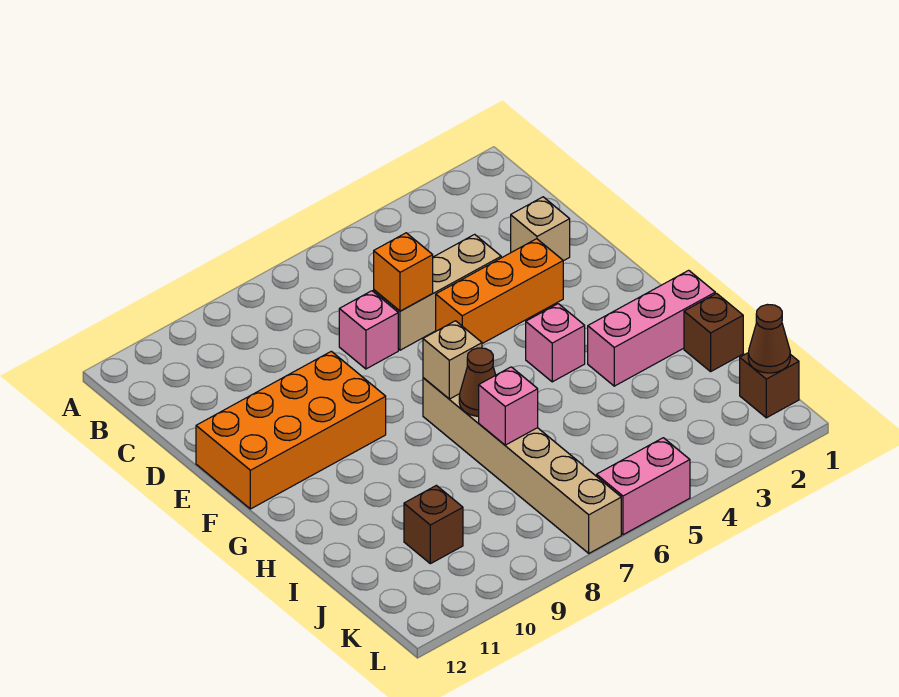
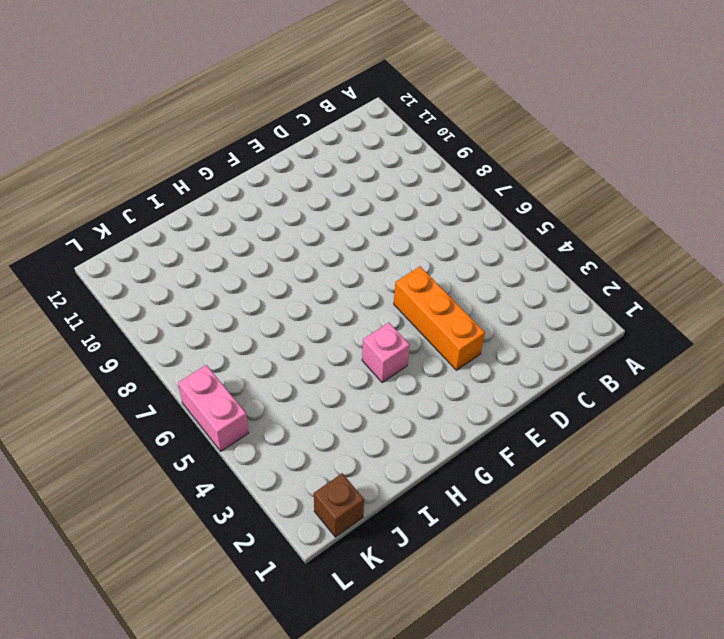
none -> tan brick D2 level 1
none -> tan brick D4:D6 level 1
none -> pink brick D7 level 1

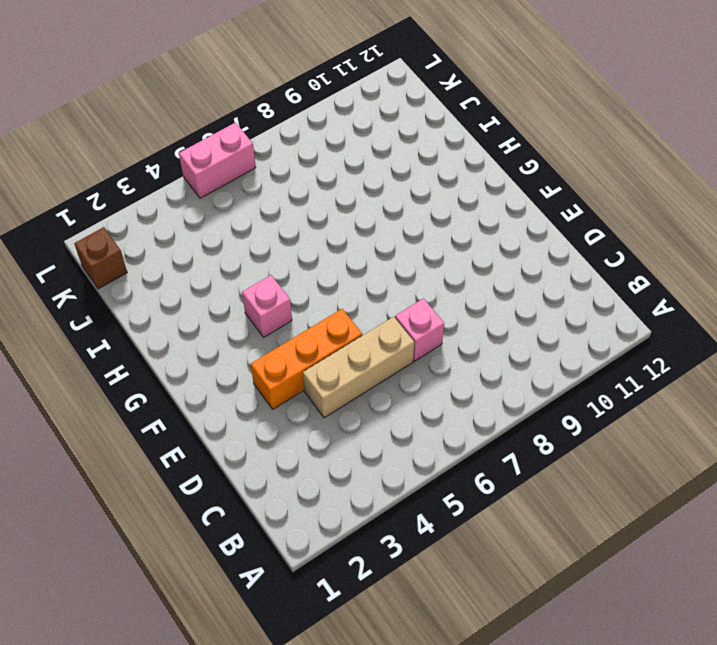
none -> tan brick D2 level 1
none -> orange brick E9:F12 level 1
none -> tan brick G7:L7 level 1

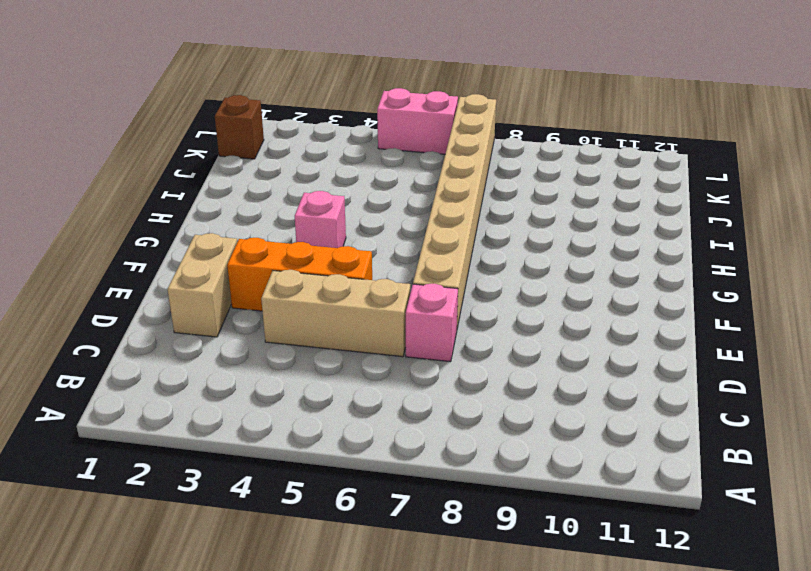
tan brick D2:E2 level 1 -> tan brick D2 level 1
tan brick E7:L7 level 1 -> tan brick G7:L7 level 1
none -> orange brick E9:F12 level 1
none -> pink brick H1:H3 level 1
none -> brown brick I1 level 1

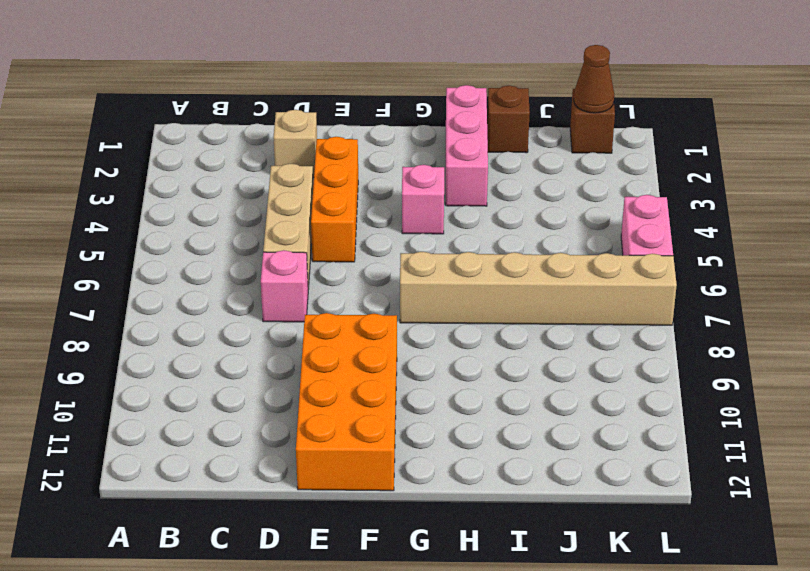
none -> brown brick J10 level 1
none -> orange brick D6 level 2
none -> tan brick G7 level 2

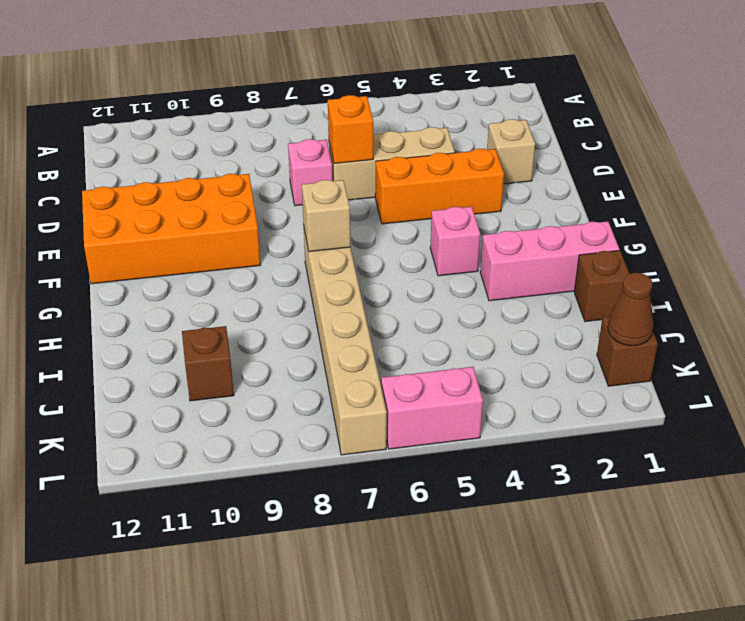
none -> brown cone H7 level 2
none -> pink brick I7 level 2

